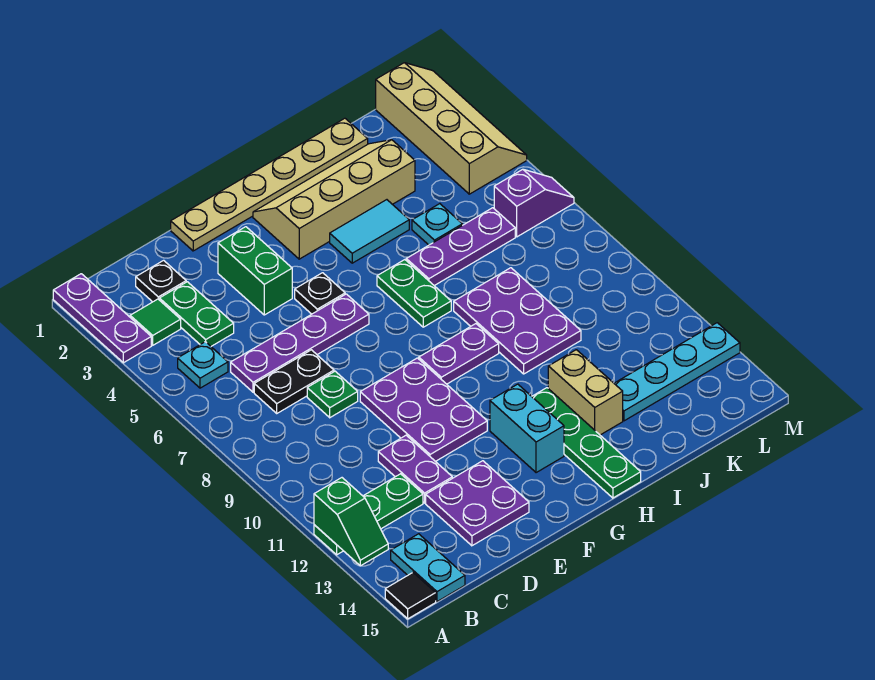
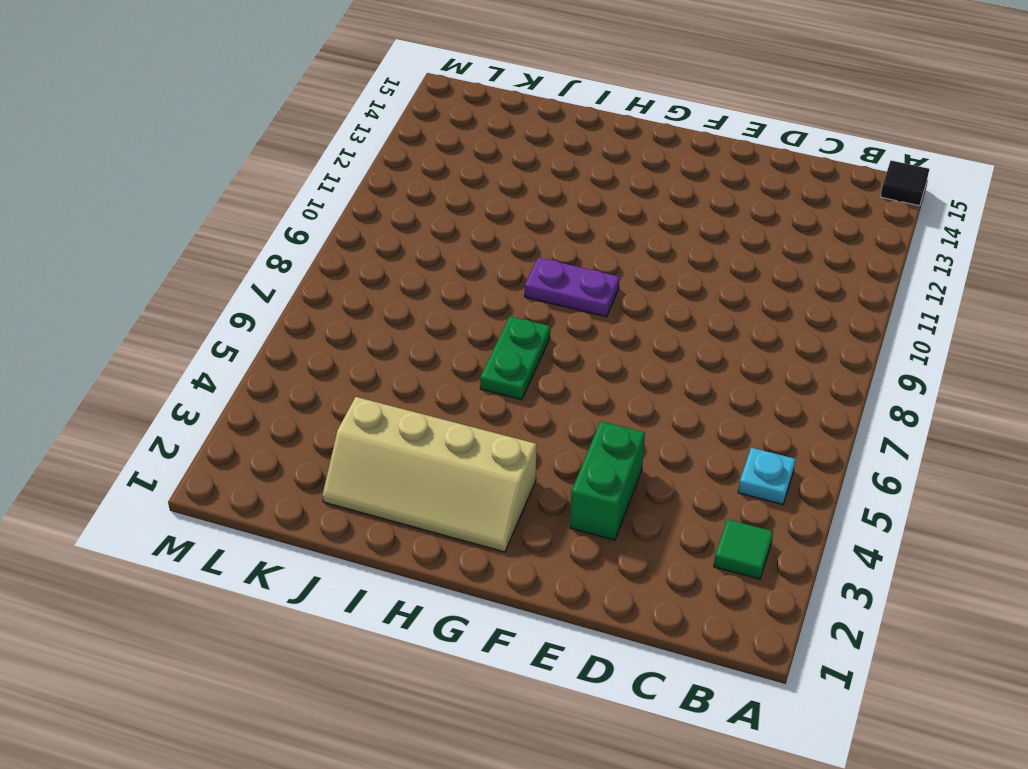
none -> purple plate A1:A3 level 1
none -> green plate A12:C12 level 1
none -> cyan plate B14:B15 level 1
none -> black plate C2 level 1

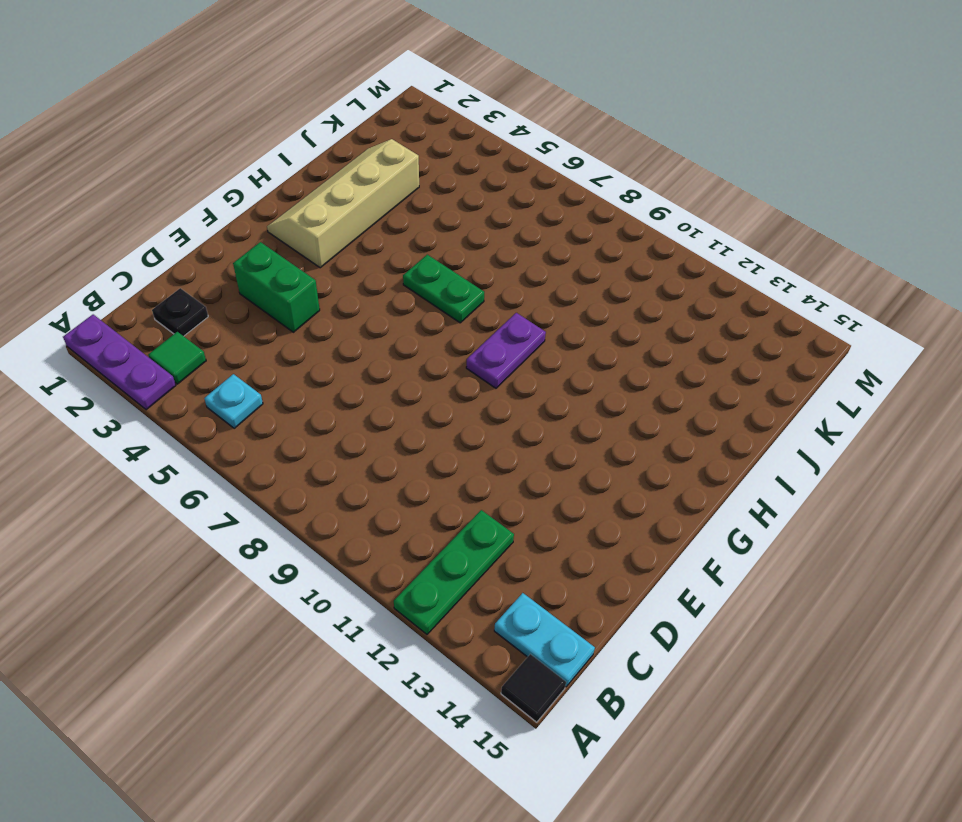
none -> green plate C3:C4 level 1
none -> purple plate C6:F6 level 1
none -> black plate C7:D7 level 1
none -> green plate D8 level 1

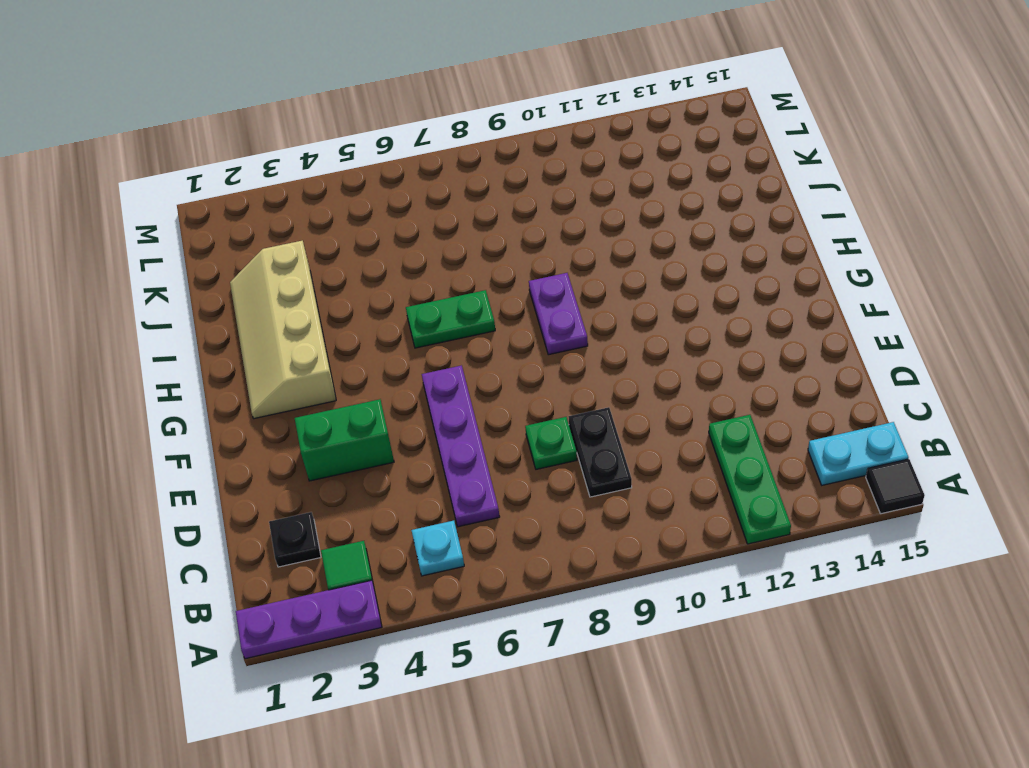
black plate C9:D9 level 1 -> black plate C7:D7 level 1
none -> green plate C3:C4 level 1
none -> purple plate D11:D12 level 1
none -> purple plate D13:E14 level 1
none -> tan plate E1:J1 level 1

